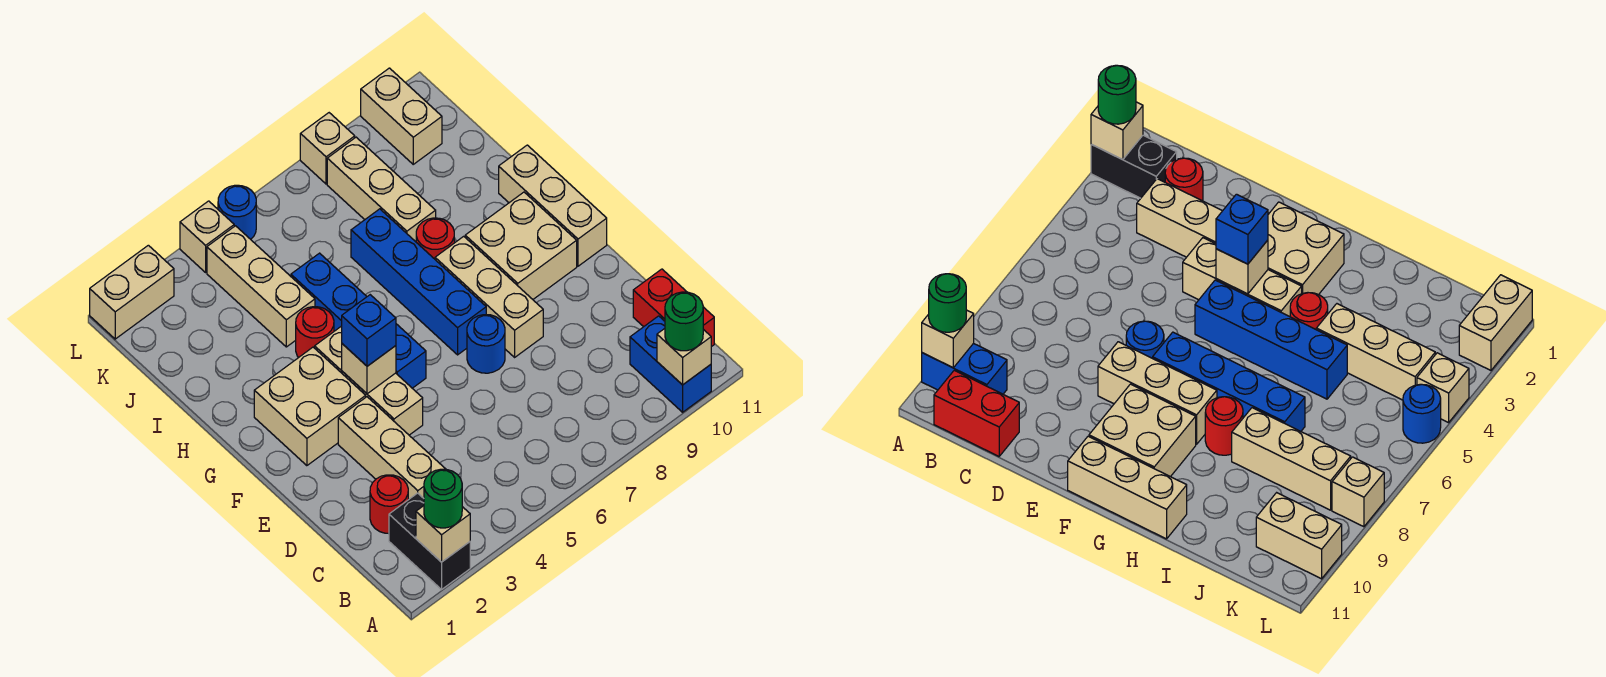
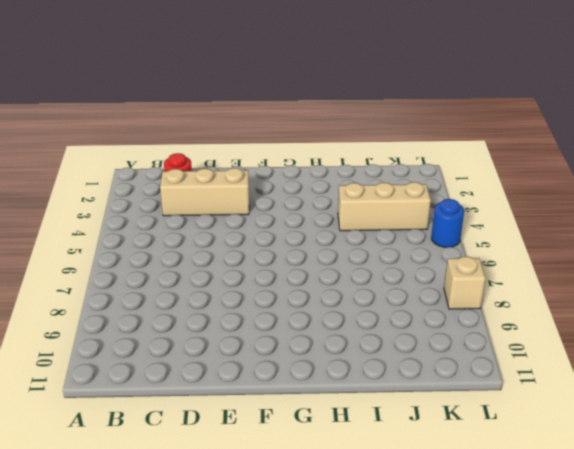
none -> black brick A2:B2 level 1
none -> blue brick A10:B10 level 1
none -> red brick B11:C11 level 1

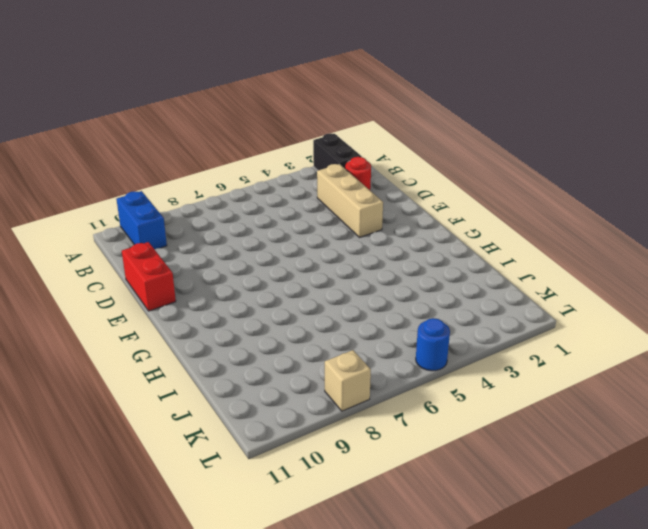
red brick D11:E11 level 1 -> red brick B11:C11 level 1
none -> tan brick E4:G4 level 1
none -> blue round brick E7 level 1
none -> tan brick E8:G8 level 1

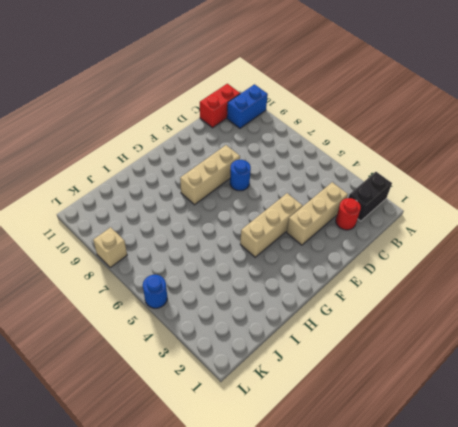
none -> tan brick F2:G3 level 1
none -> blue brick F5:I5 level 1
none -> blue brick F7:I7 level 1

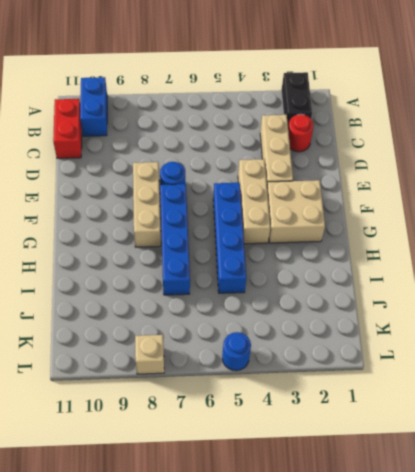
none -> tan brick F9:G10 level 1
none -> tan brick F11:H11 level 1
none -> red round brick H4 level 1

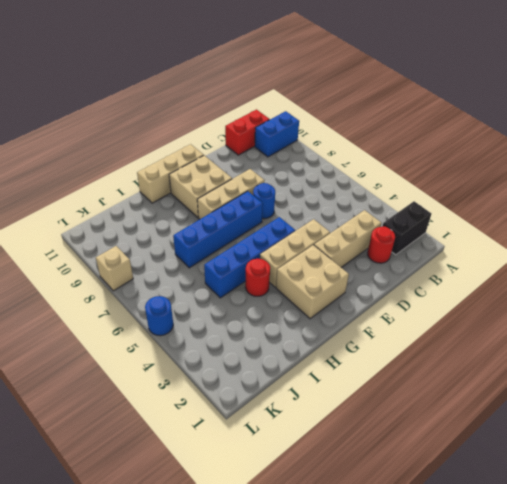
none -> red round brick H8 level 1
none -> tan brick I4:K4 level 1
none -> tan brick I8:K8 level 1

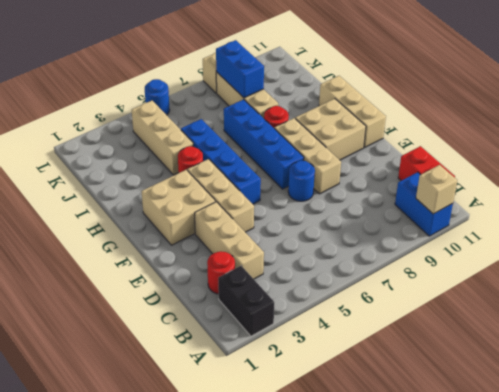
blue brick J8:K8 level 2 -> none
none -> tan brick K10:L10 level 1
none -> tan brick L1:L2 level 1
none -> tan brick L4 level 1

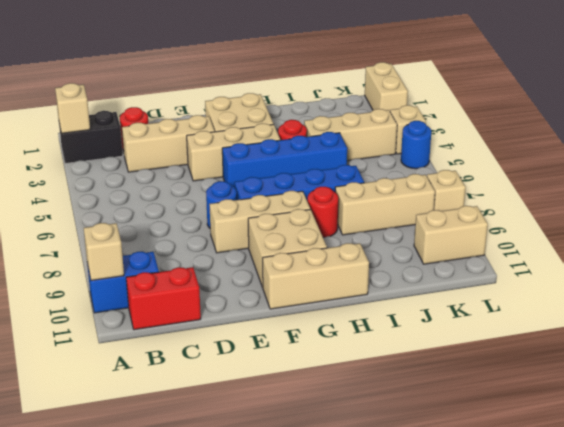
none -> tan brick F4 level 2
none -> green round brick A2 level 3
none -> green round brick A10 level 3

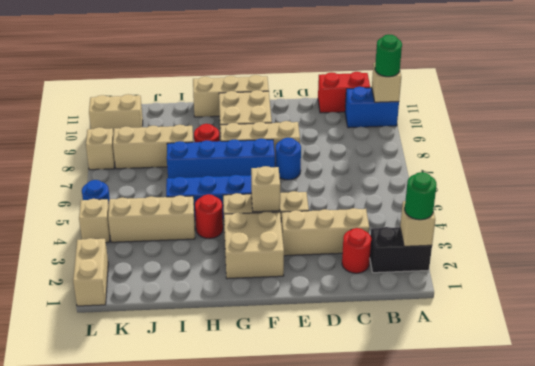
none -> blue brick F4 level 3

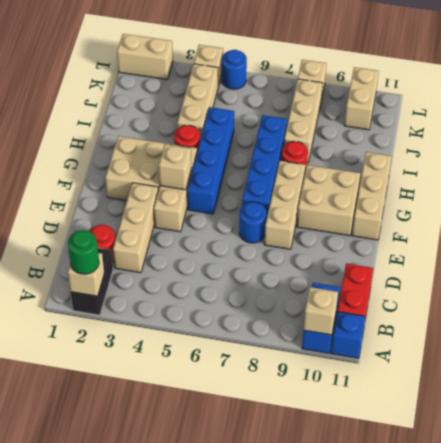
blue brick A11 level 1 -> blue brick F4 level 3
none -> green round brick A10 level 3

